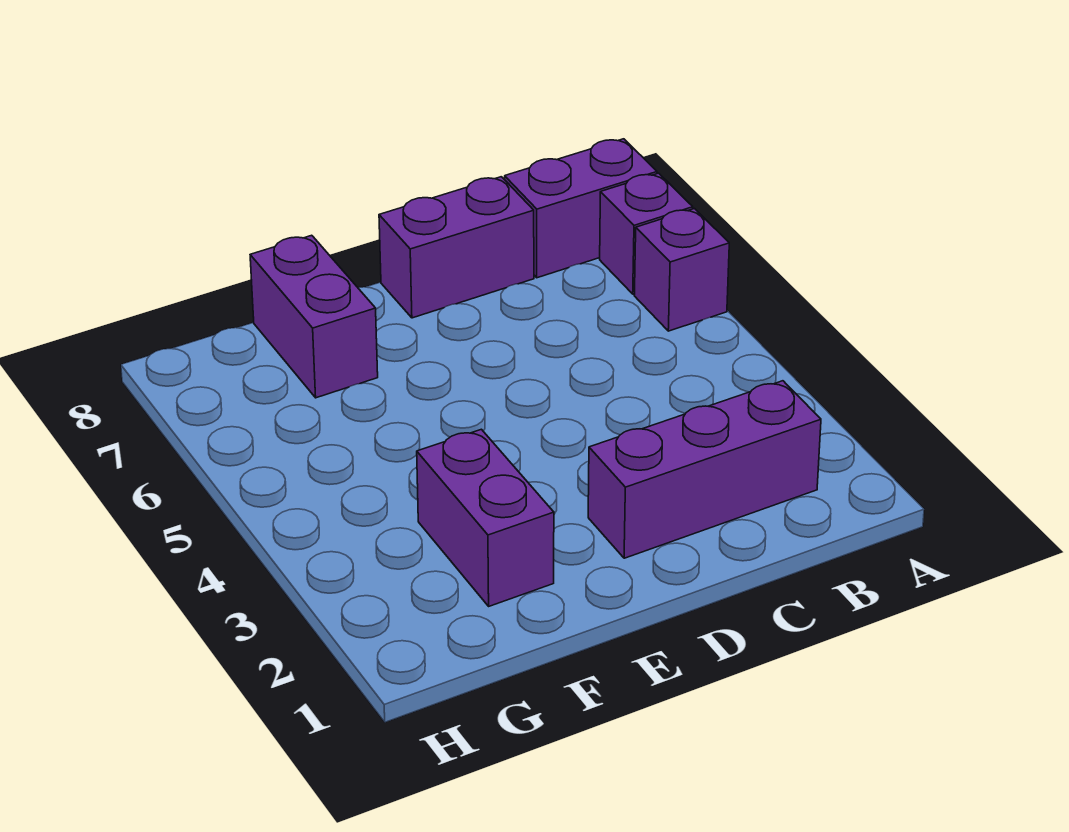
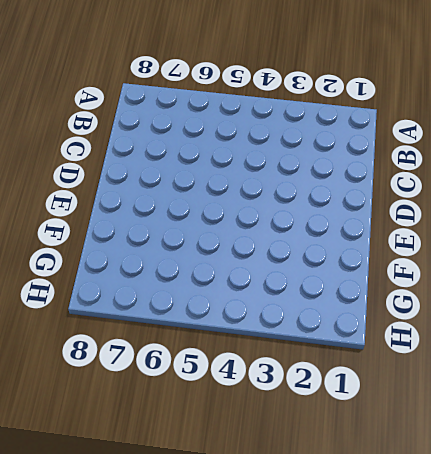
none -> purple brick A6 level 1
none -> purple brick A7 level 1

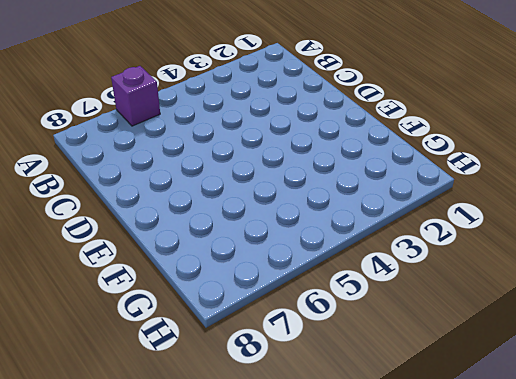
none -> purple brick A7 level 1
none -> purple brick A8:B8 level 1

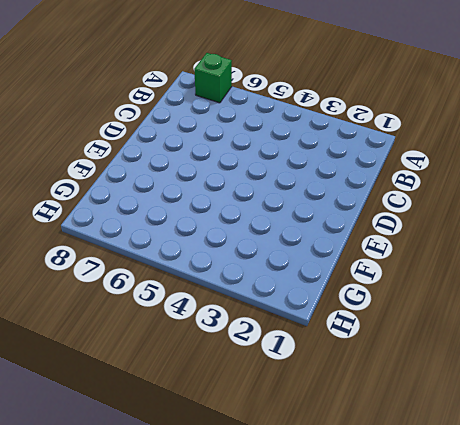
green brick A7 level 1 -> purple brick A7 level 1
none -> purple brick A6 level 1
none -> purple brick A8:B8 level 1

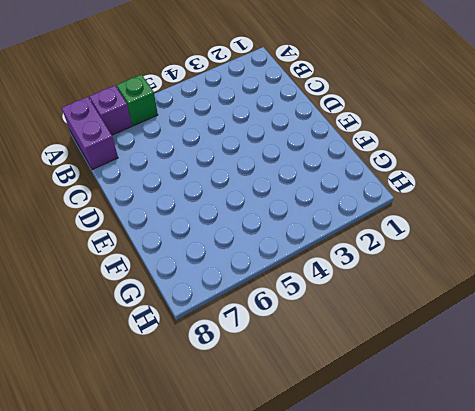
green brick A6 level 1 -> purple brick A6 level 1
none -> purple brick B2:D2 level 1
none -> purple brick C8:D8 level 1

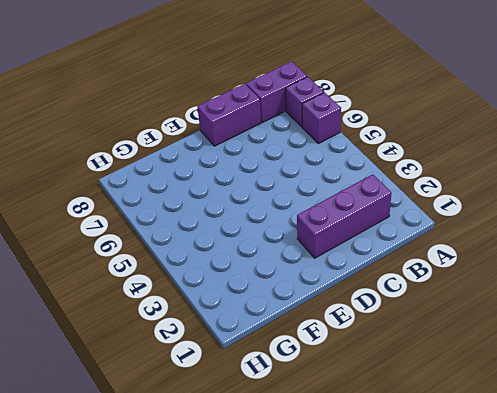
none -> purple brick F2:F3 level 1
none -> purple brick F7:F8 level 1

